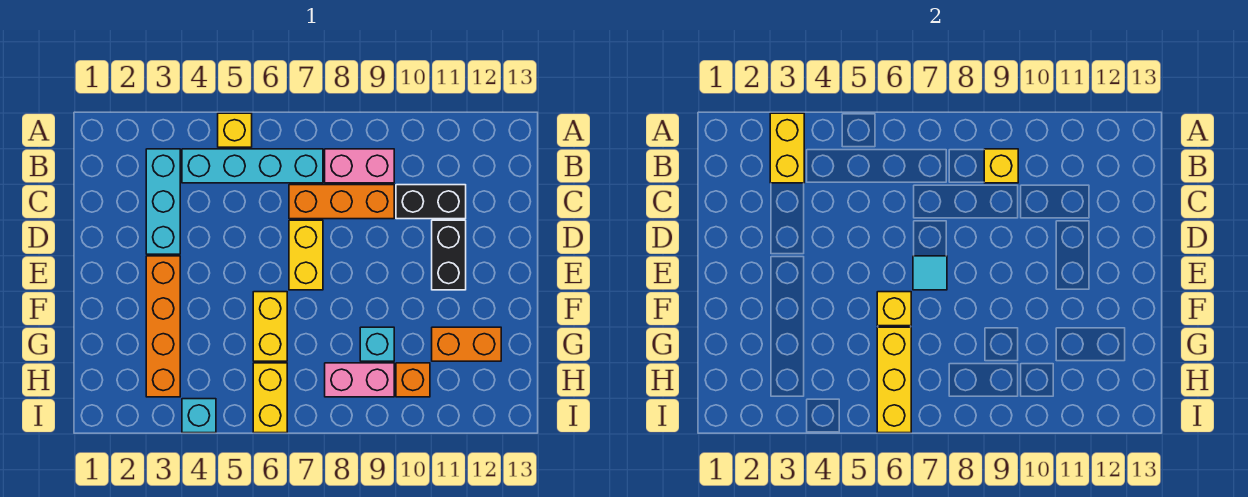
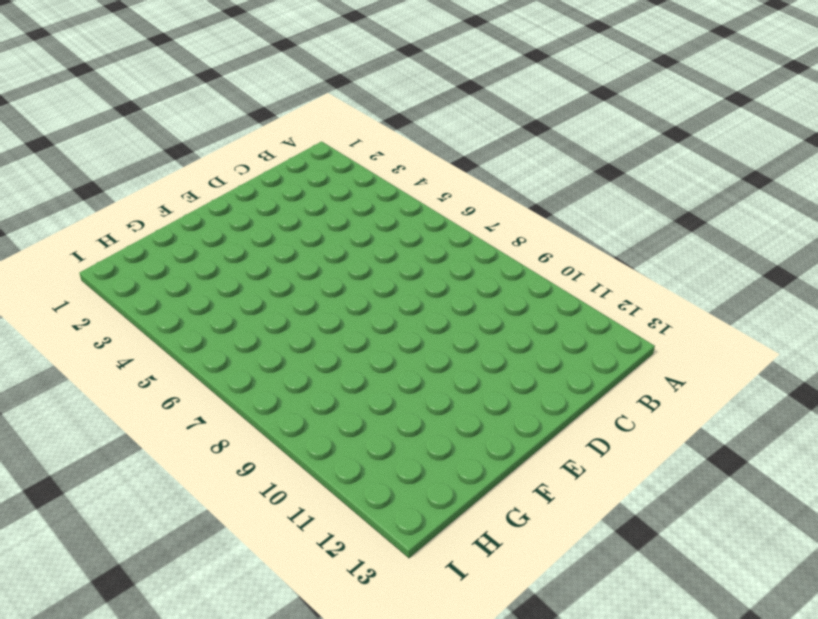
none -> yellow brick A5 level 1
none -> cyan brick B3:D3 level 1
none -> cyan brick B4:B7 level 1

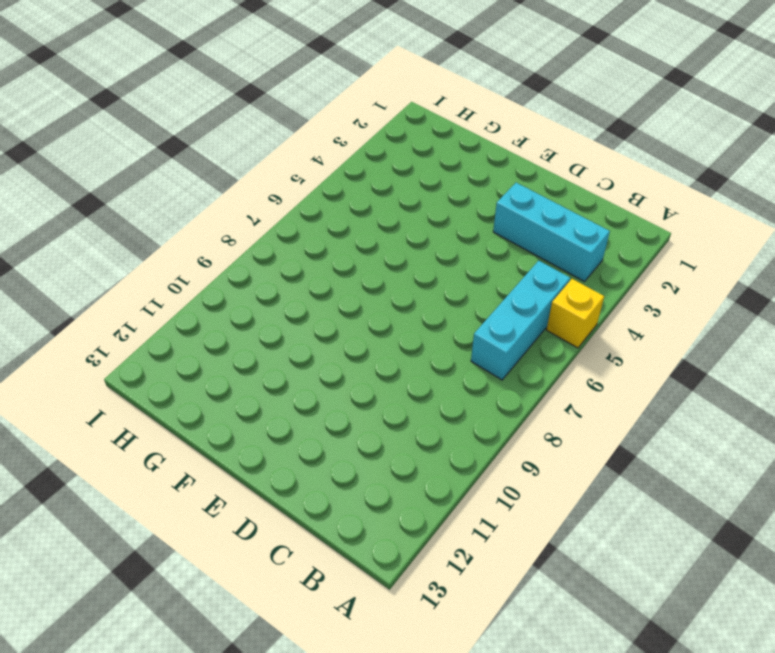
cyan brick B5:B7 level 1 -> cyan brick B4:B7 level 1
none -> pink brick B8:B9 level 1
none -> orange brick C7:C9 level 1
none -> black brick C10:C11 level 1

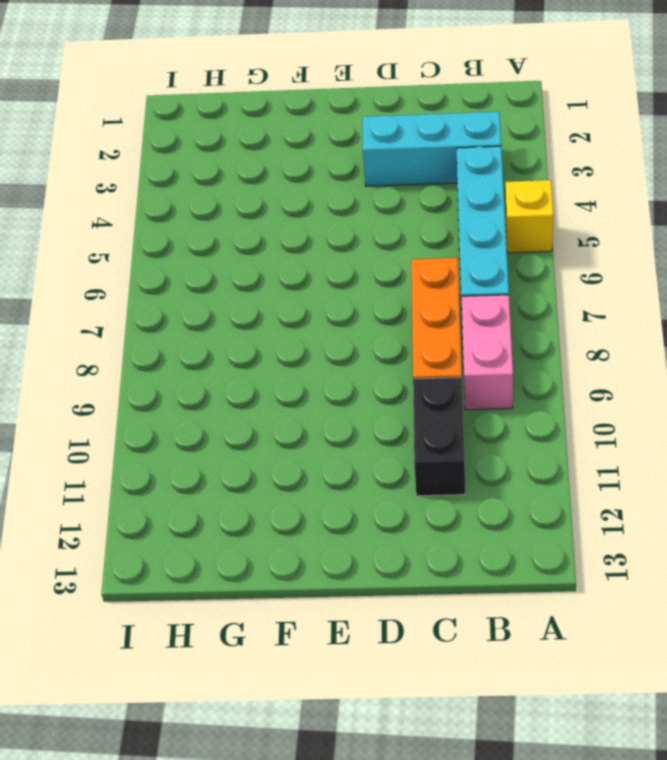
none -> yellow brick D7:E7 level 1
none -> black brick D11:E11 level 1
none -> orange brick E3:H3 level 1

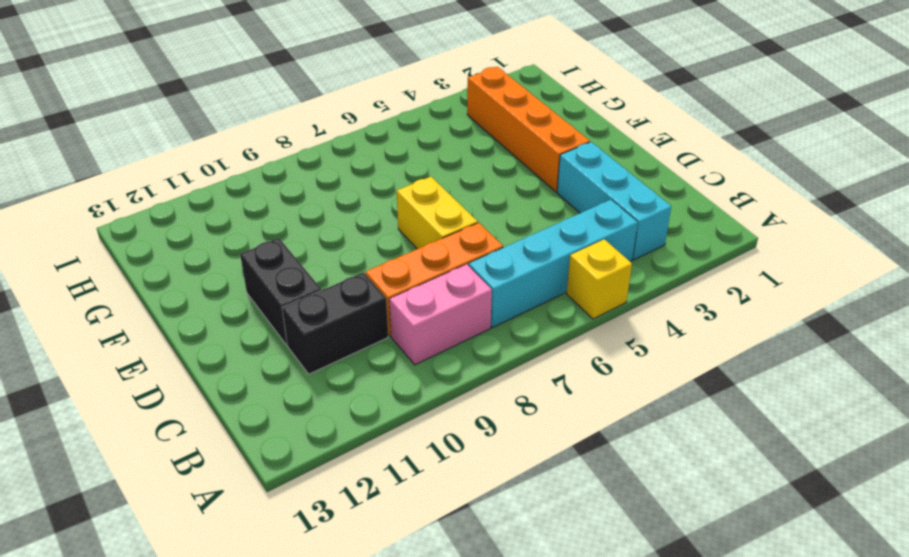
none -> yellow brick F6:G6 level 1
none -> cyan brick G9 level 1
none -> orange brick G11:G12 level 1

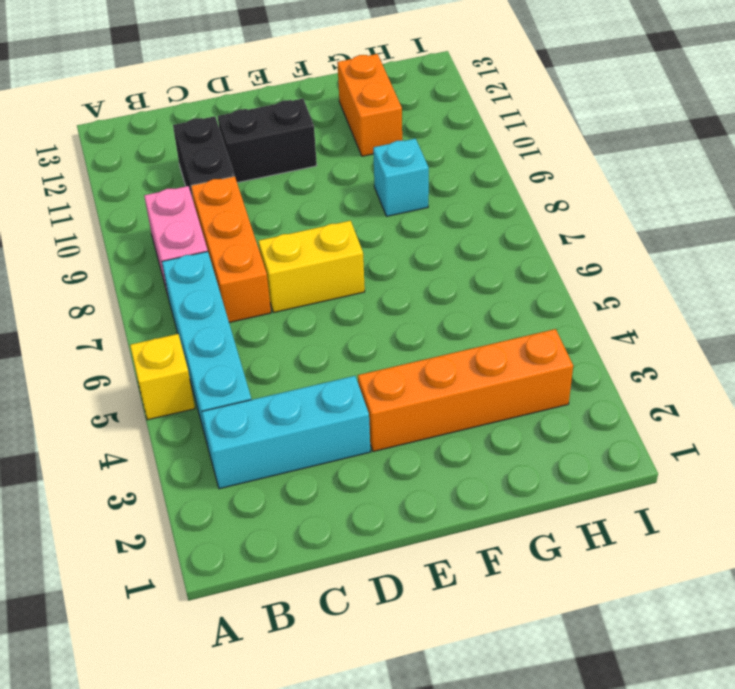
none -> yellow brick F6:G6 level 1
none -> yellow brick H6:I6 level 1
none -> pink brick H8:H9 level 1

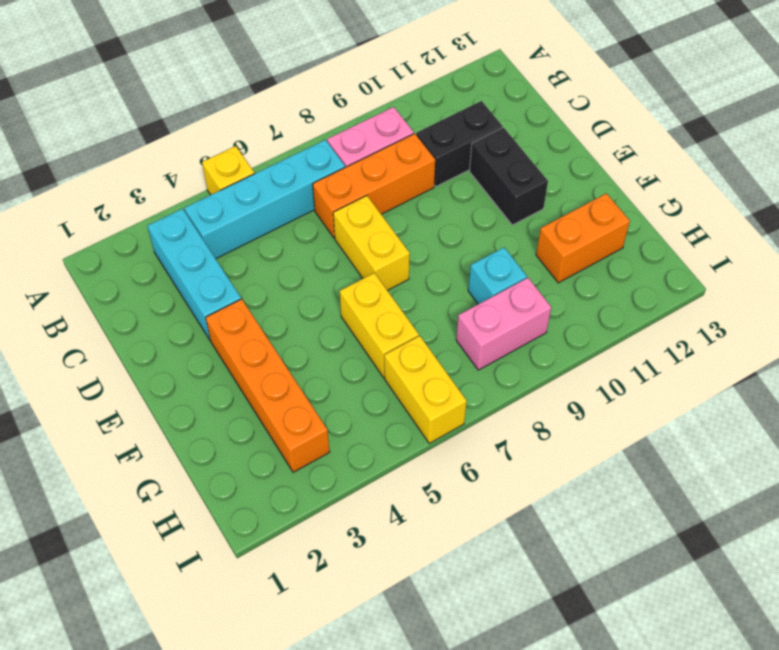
none -> orange brick H10 level 1
none -> cyan brick I4 level 1
none -> yellow brick A3:B3 level 2

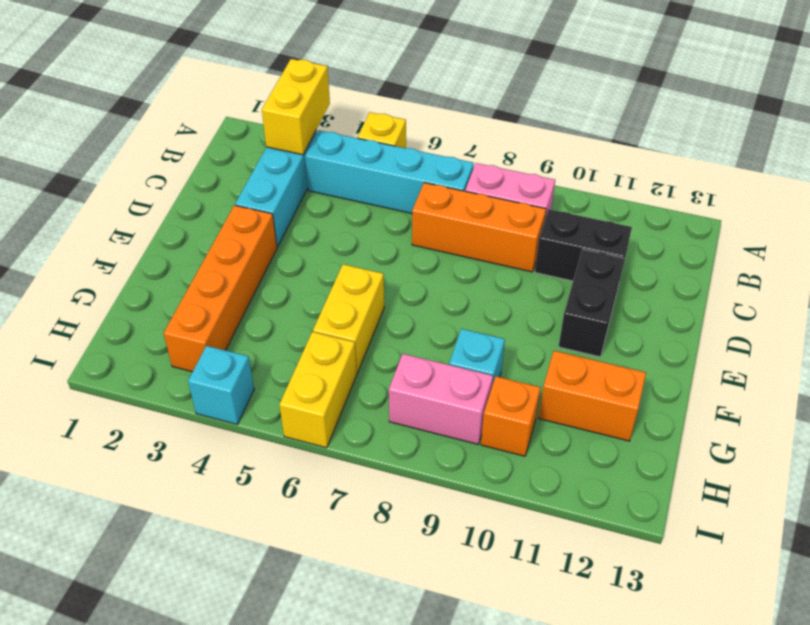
none -> yellow brick D7:E7 level 1
none -> yellow brick B9 level 2
none -> cyan tile E7 level 2

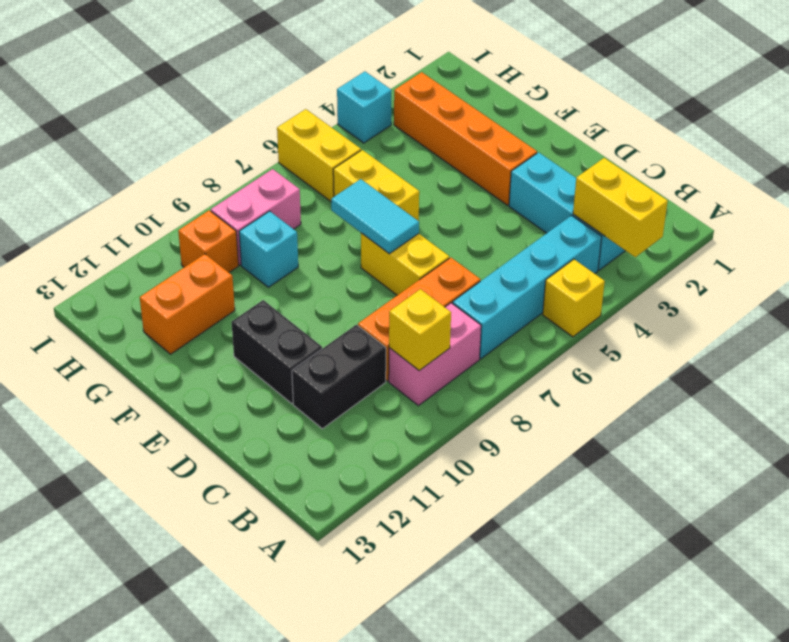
cyan tile E7:F7 level 2 -> cyan tile E7 level 2
none -> yellow brick F6 level 2
none -> yellow brick G6:I6 level 2

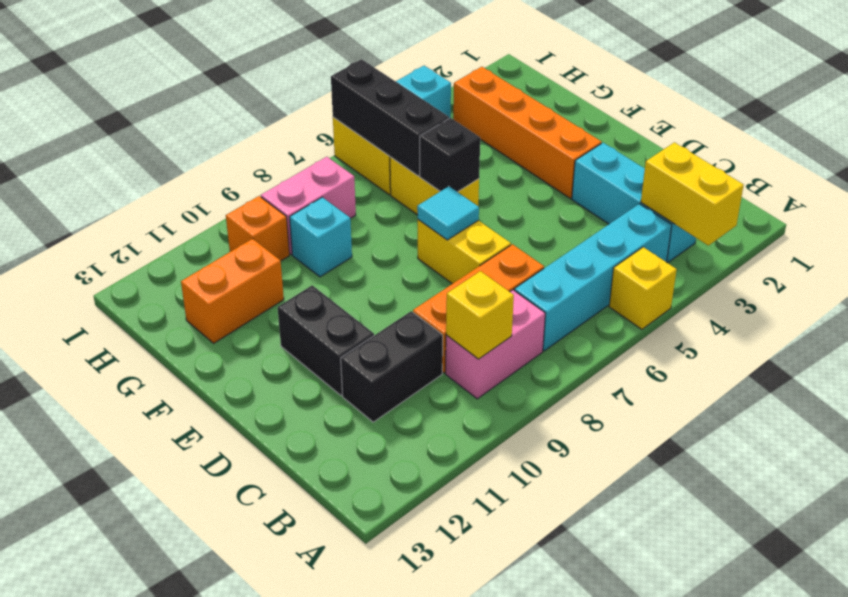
black brick F6 level 2 -> yellow brick F6 level 2
black brick G6:I6 level 2 -> yellow brick G6:I6 level 2

